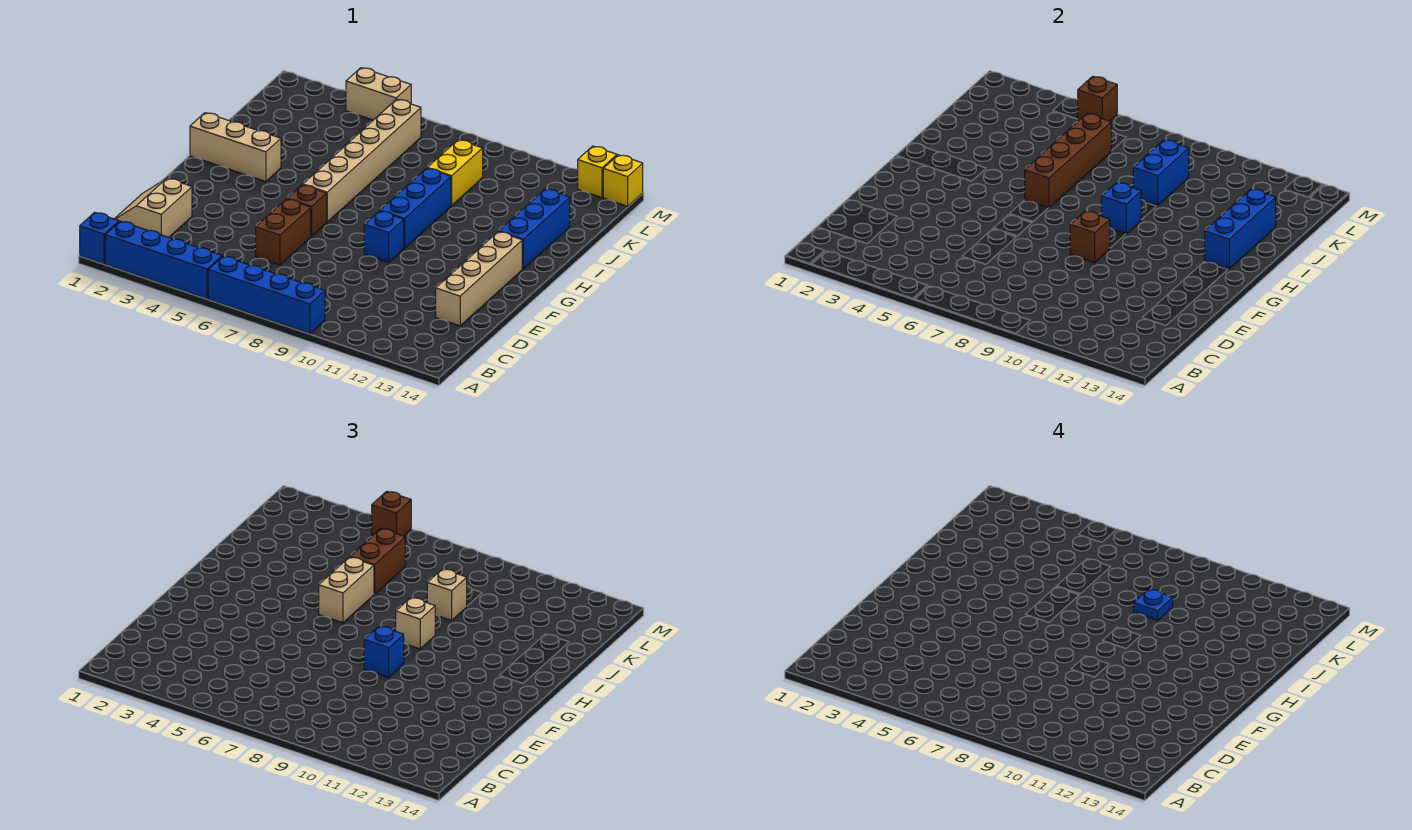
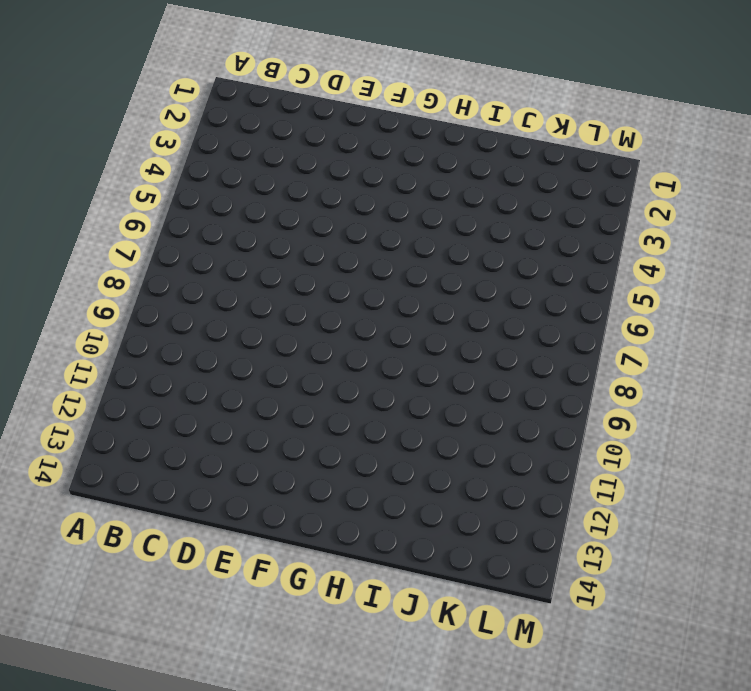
none -> blue brick A1 level 1
none -> blue brick A2:A5 level 1
none -> blue brick A6:A9 level 1

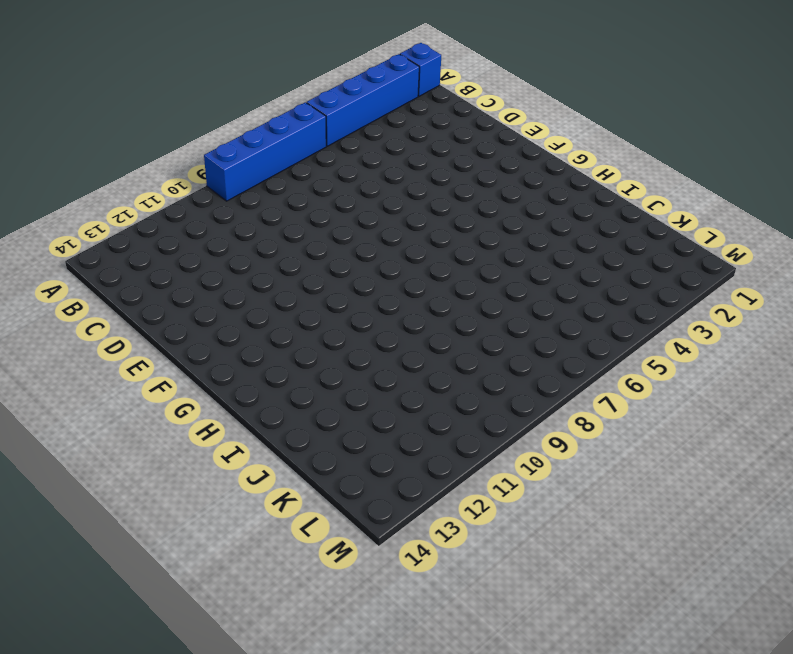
none -> tan slope C1:D2 level 1 top 2
none -> brown brick D6:E6 level 1
none -> tan brick D13:G13 level 1

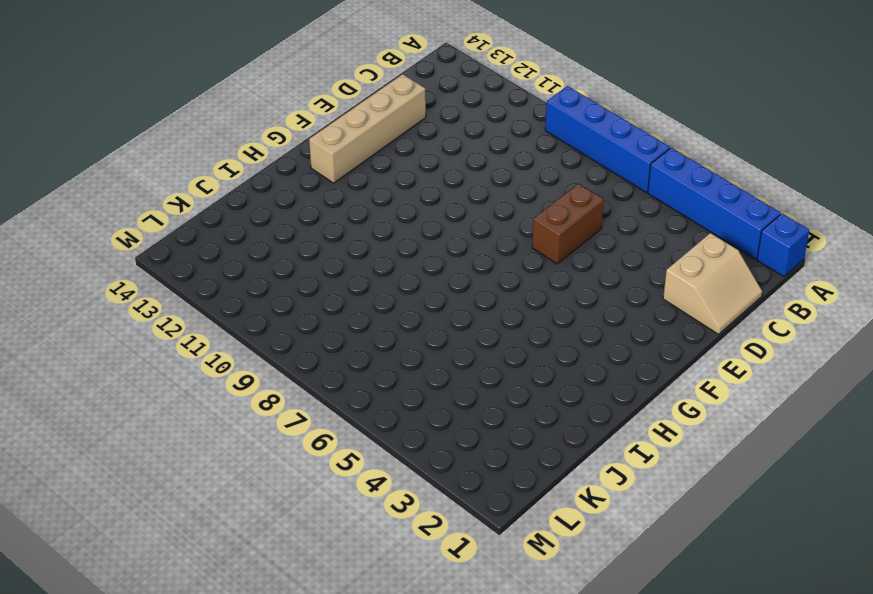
none -> brown brick F6 level 1
none -> blue brick F9 level 1
none -> tan brick G6:L6 level 1

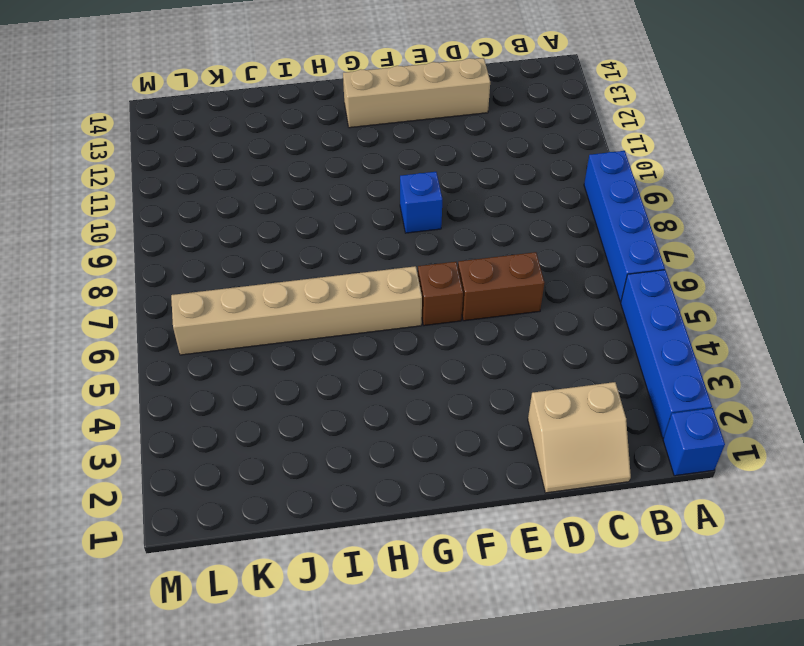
none -> blue brick G9:I9 level 1
none -> tan brick H1:H3 level 1
none -> blue brick H13:J13 level 1

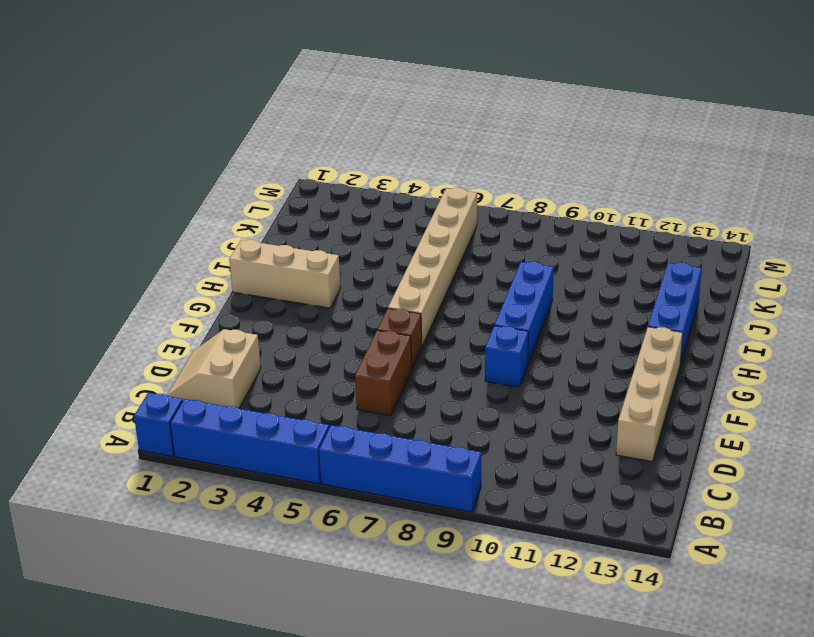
none -> yellow brick J9:K9 level 1
none -> tan brick M4:M5 level 1
none -> yellow brick M13 level 1

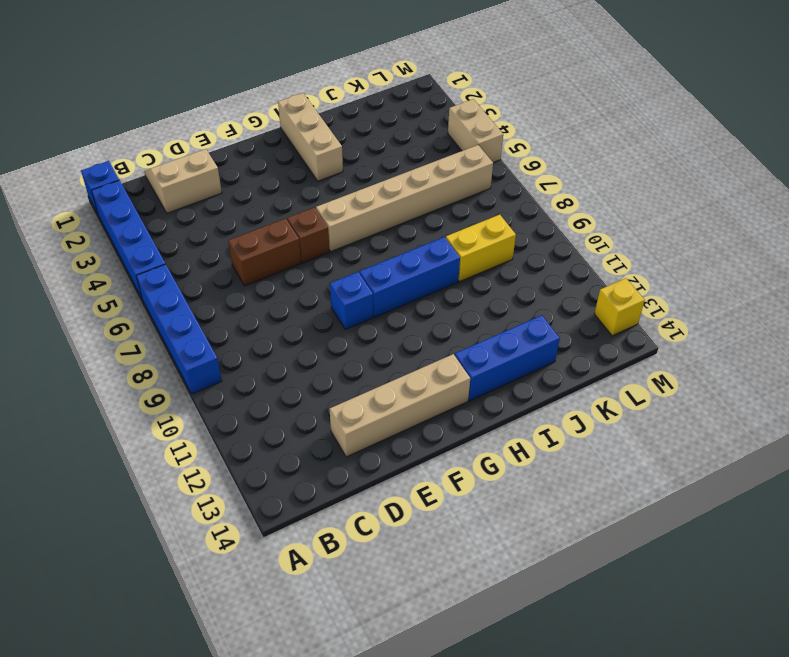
none -> yellow brick M14 level 1
none -> brown brick F9 level 2
none -> brown brick H6:K6 level 2

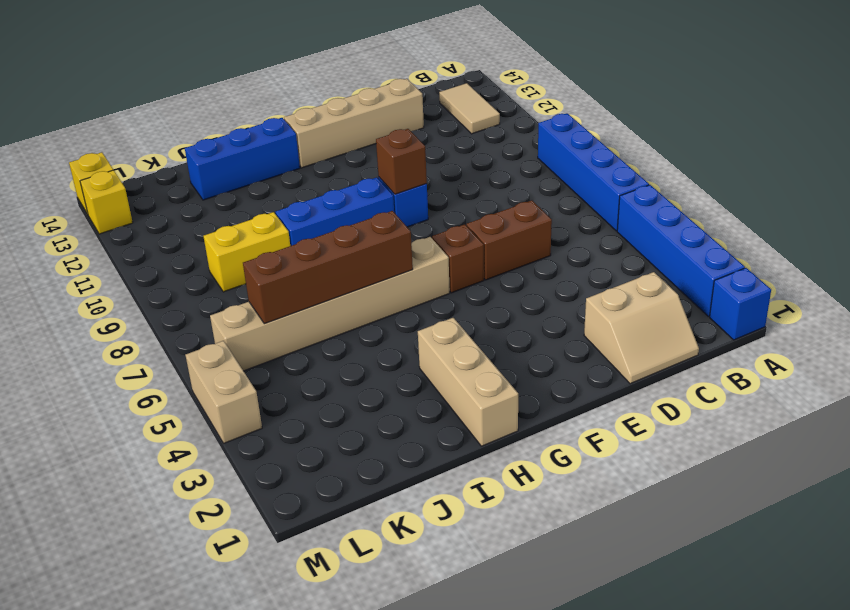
tan tile B12:B13 level 1 -> none
none -> blue brick H9 level 2
none -> blue brick H13:J13 level 2
none -> blue brick J9:K9 level 2

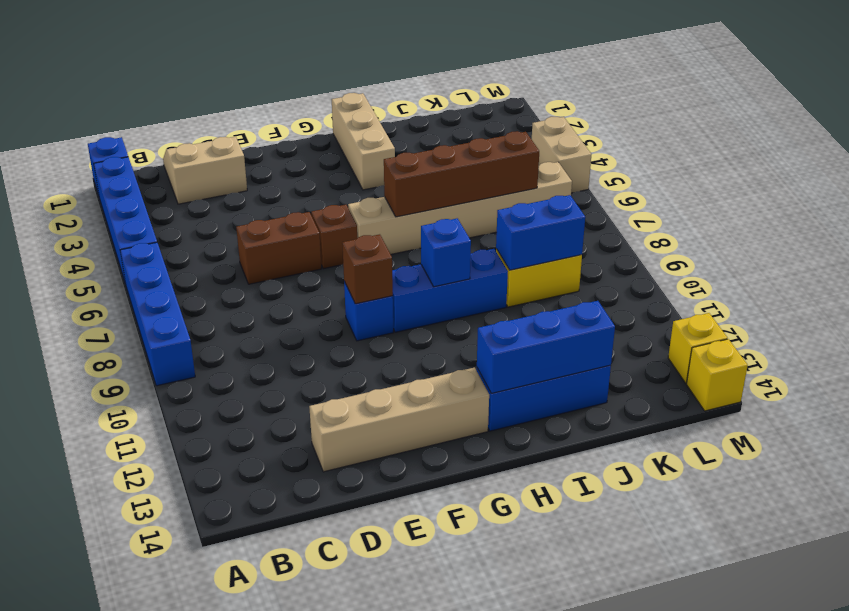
none -> brown brick M5 level 2
none -> blue brick F9 level 3
none -> tan brick H6:I6 level 3

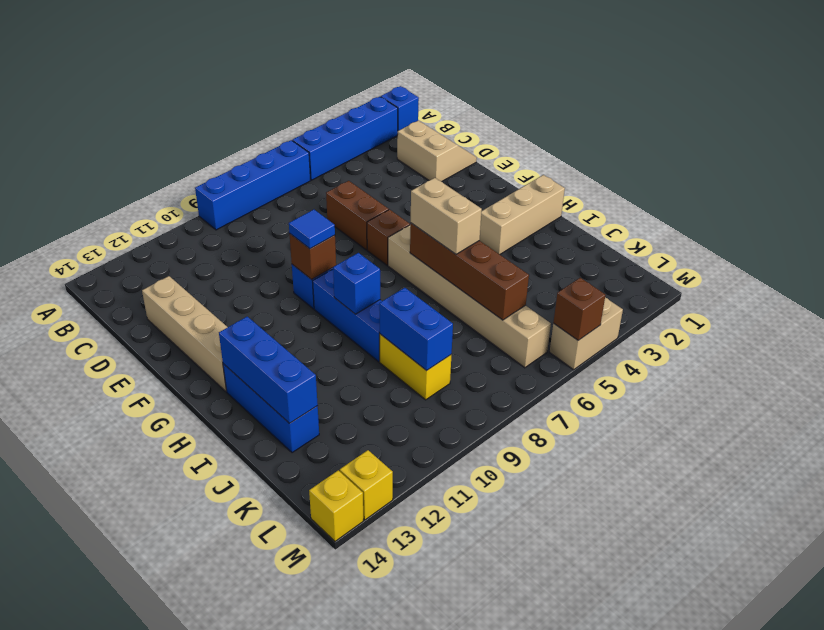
blue tile F9 level 3 -> blue brick F9 level 3
none -> tan brick H9 level 3
none -> brown brick J6:K6 level 3
none -> tan brick J9 level 3

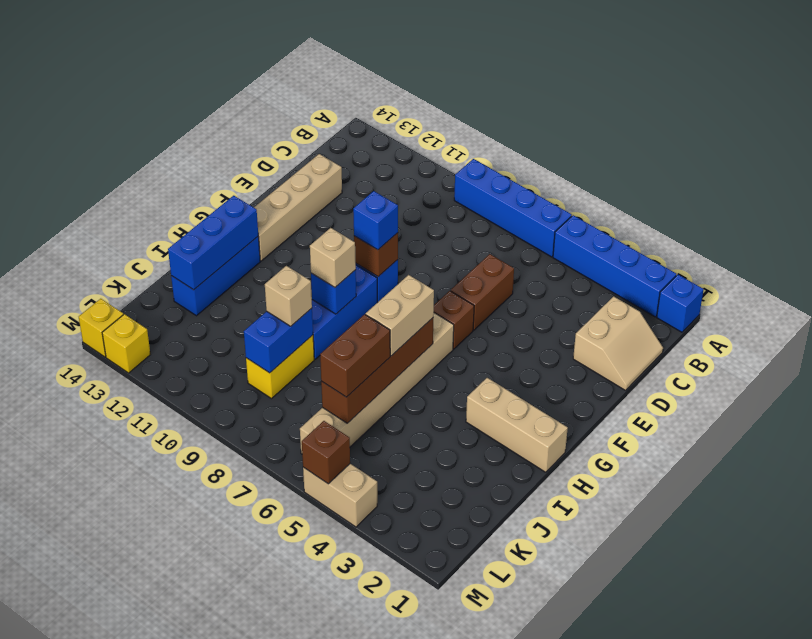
none -> brown brick M5 level 3
none -> blue plate J9 level 4

